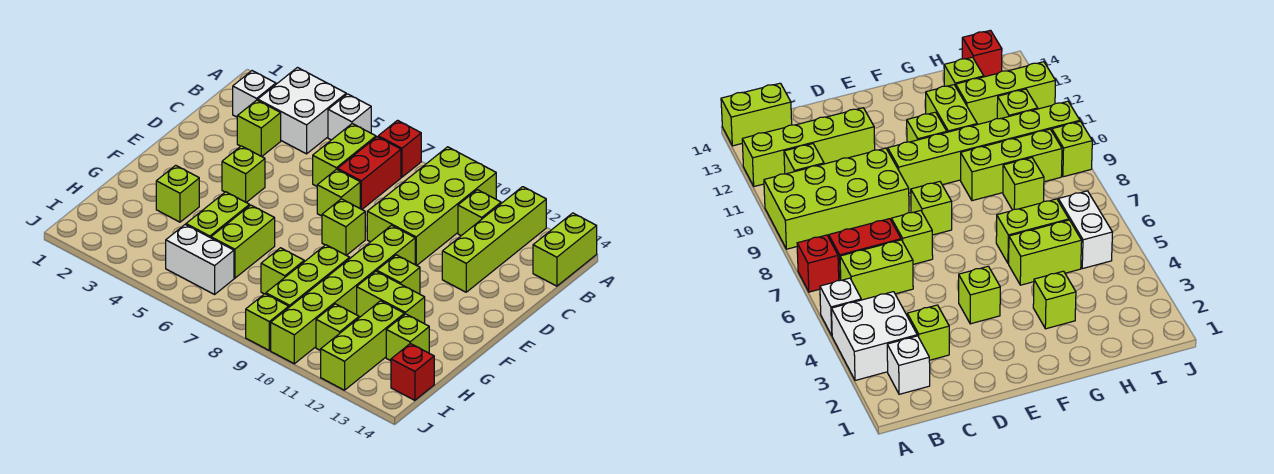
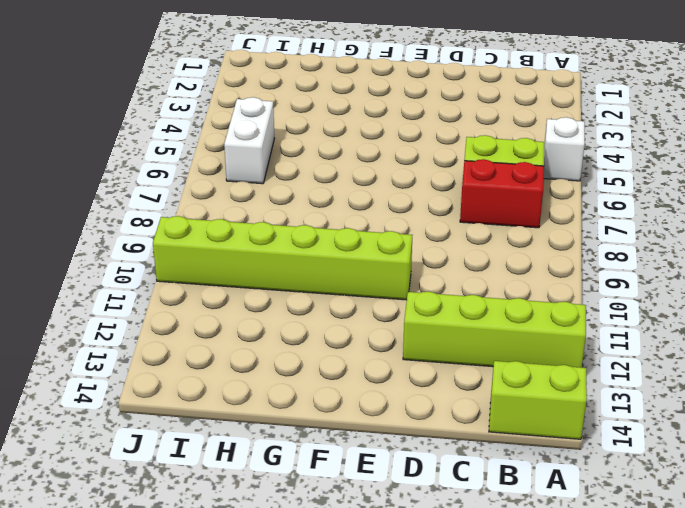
none -> white brick A3:B4 level 1
none -> red brick A7 level 1
none -> lime brick A9:D10 level 1

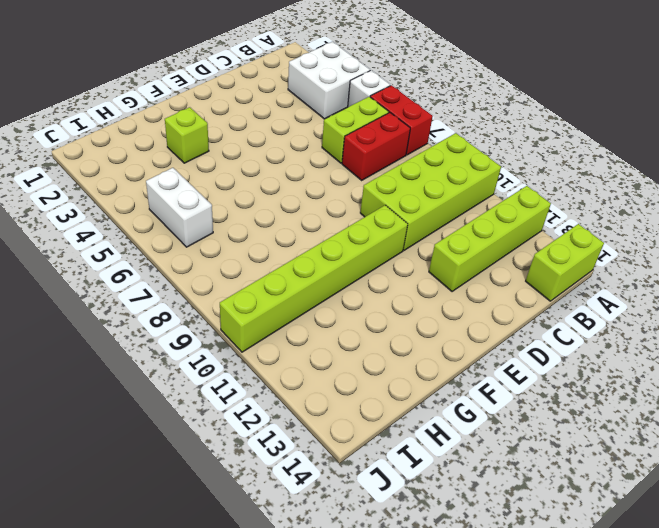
red brick A6:A7 level 1 -> red brick A7 level 1
none -> white brick B2 level 1
none -> lime brick B11 level 1
none -> lime brick C3 level 1

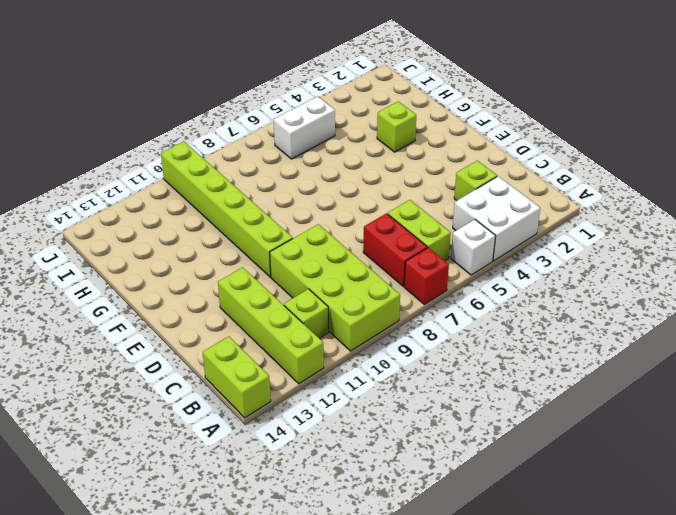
none -> white brick B2 level 1
none -> lime brick D7 level 1
none -> lime brick E4 level 1

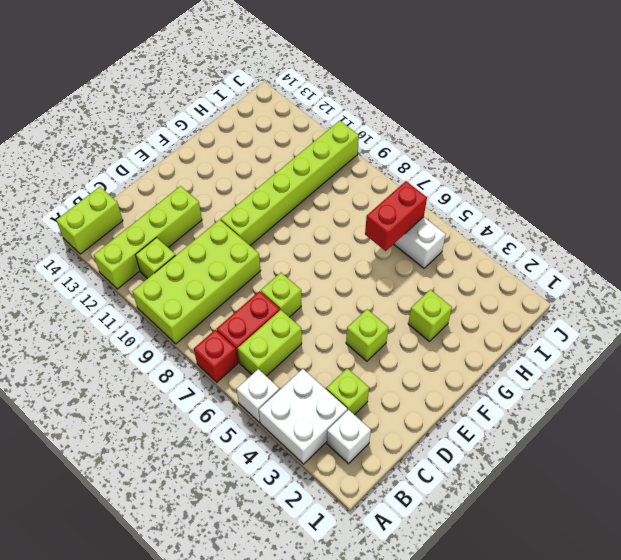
red brick H6:I6 level 2 -> none
none -> lime brick E8 level 1
none -> lime brick F11 level 1
none -> lime brick G5:H5 level 1

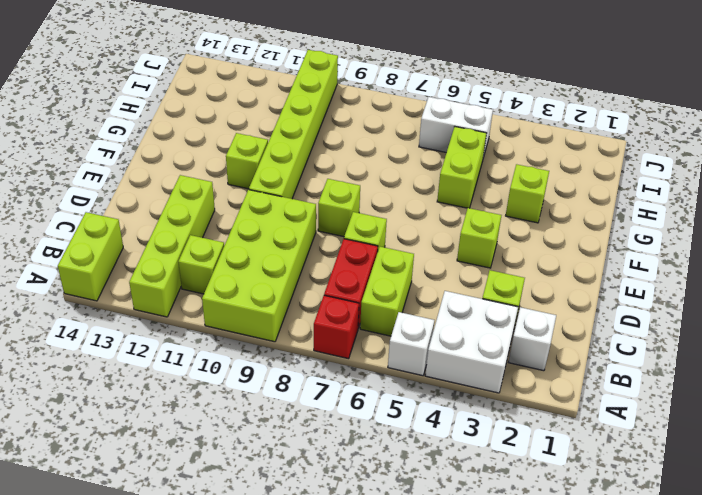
none -> lime brick G6:H6 level 1
none -> lime brick G9:I9 level 1
none -> lime brick G11:G12 level 1

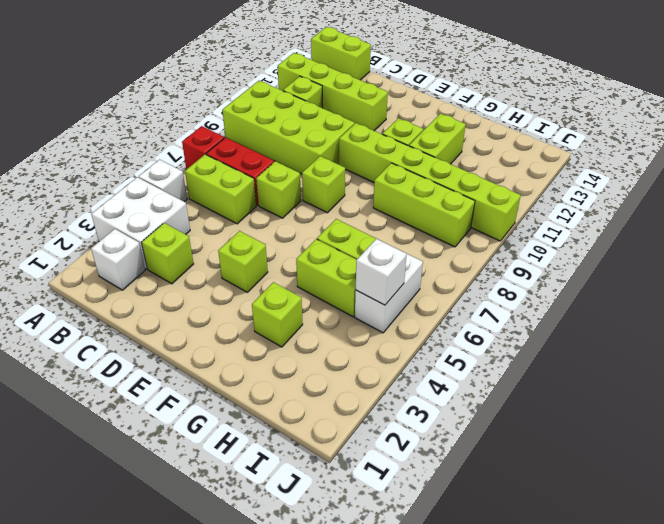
white brick I5 level 2 -> none
none -> lime brick H8 level 1
none -> lime brick H12:J12 level 1
none -> lime brick H13 level 1

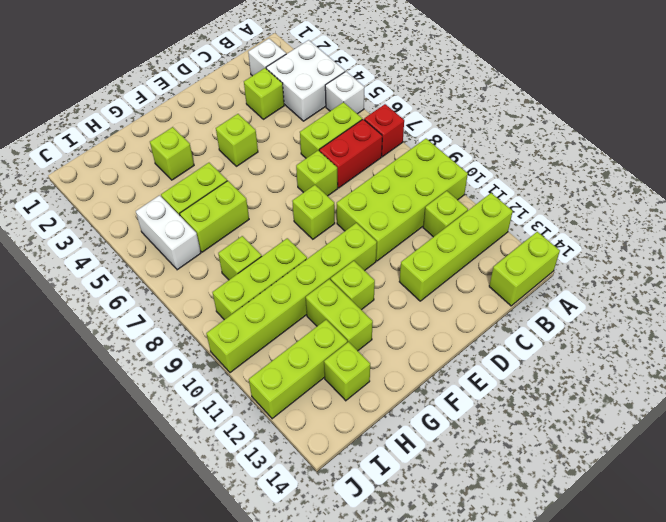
none -> lime brick I11 level 1
none -> red brick I14 level 1
none -> lime brick J9 level 1

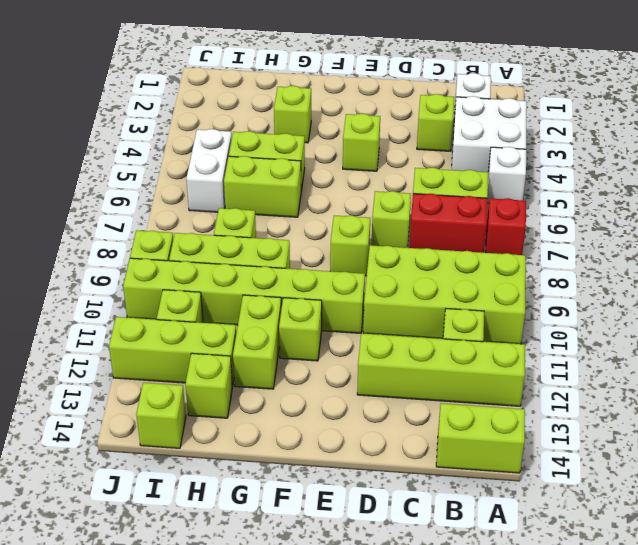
lime brick I14 level 1 -> red brick I14 level 1

